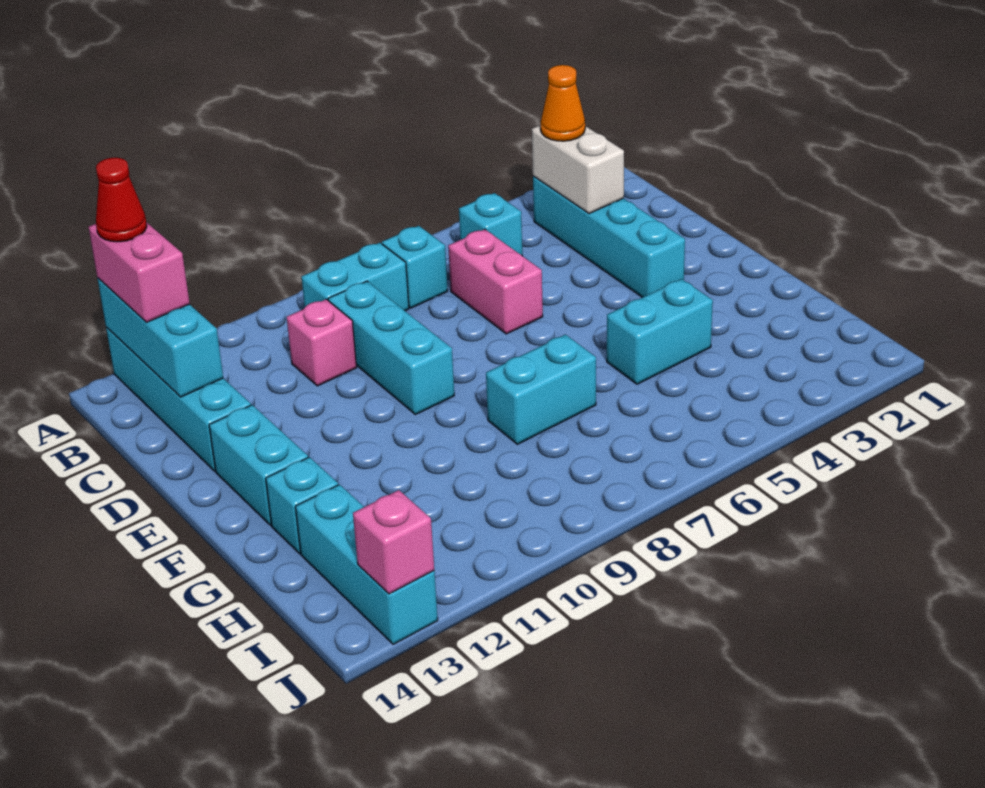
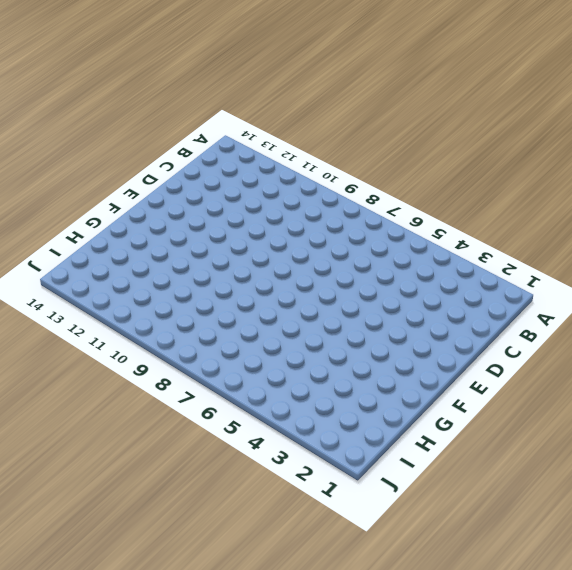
none -> cyan brick A13:D13 level 1
none -> cyan brick B3:E3 level 1
none -> cyan brick B5 level 1

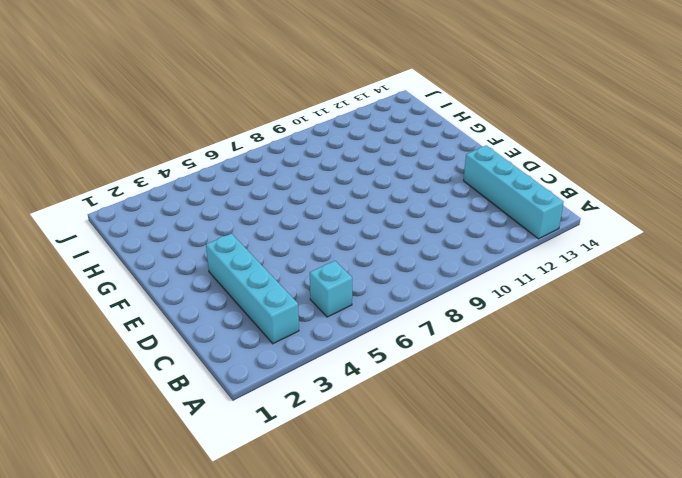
none -> cyan brick B7 level 1
none -> cyan brick B8:B9 level 1
none -> pink brick C6:D6 level 1

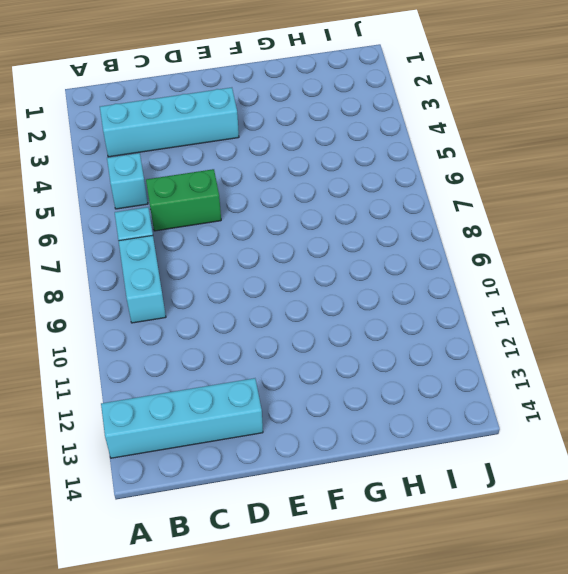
green brick C6:D6 level 1 -> pink brick C6:D6 level 1
none -> cyan brick C9:E9 level 1
none -> pink brick C10 level 1
none -> cyan brick E13:F13 level 1

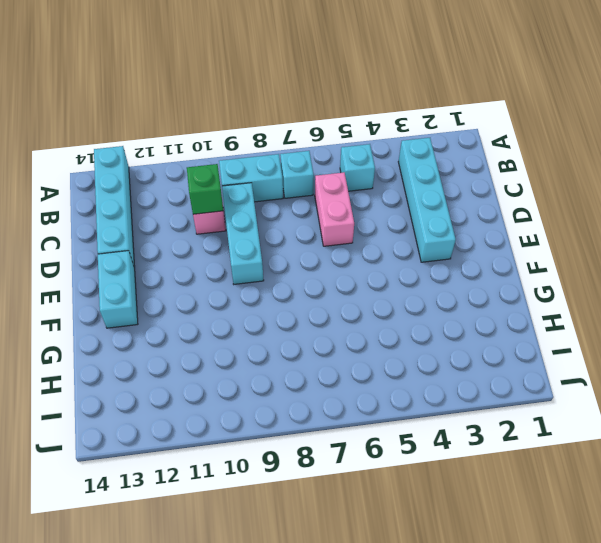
green brick C10 level 2 -> none
none -> cyan brick G4:G5 level 1
none -> cyan brick G7:G8 level 1
none -> cyan brick G13 level 1

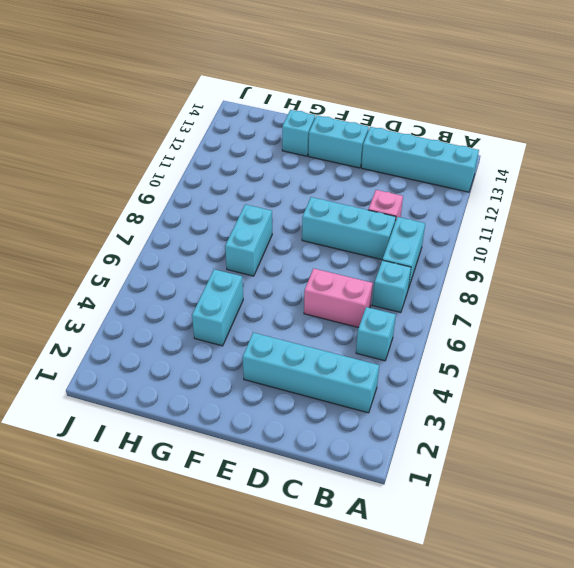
none -> cyan brick H13:J13 level 1
none -> cyan brick A13:C13 level 2
none -> white brick B3:C3 level 2

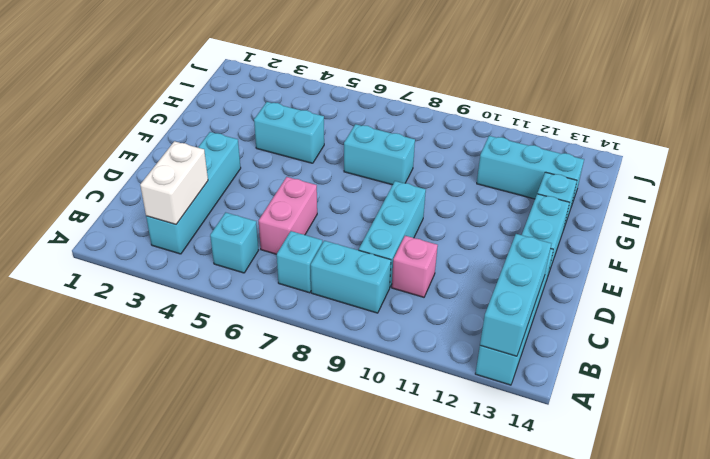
cyan brick H11:H13 level 1 -> cyan brick H13:J13 level 1
none -> pink brick J13 level 2
none -> pink brick A13:B13 level 3
none -> orange cone B3 level 3

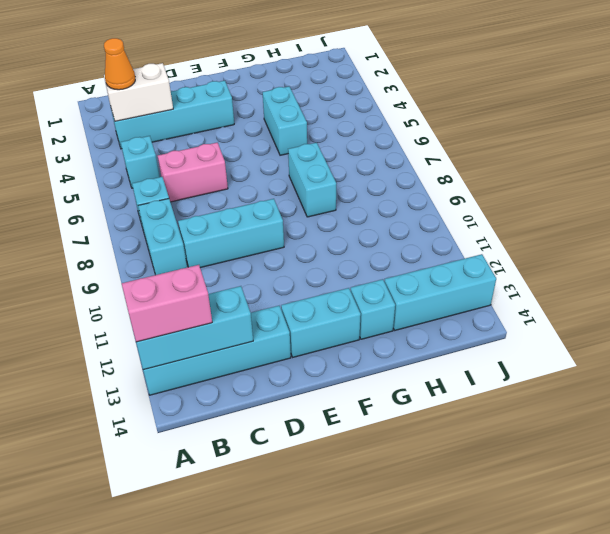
none -> pink brick C10 level 1
none -> pink brick J13 level 2
none -> red cone A13 level 4

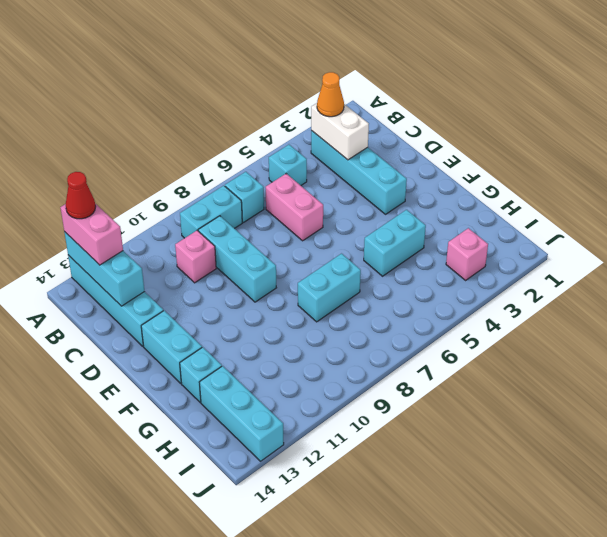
pink brick I3 level 1 -> pink brick J13 level 2

